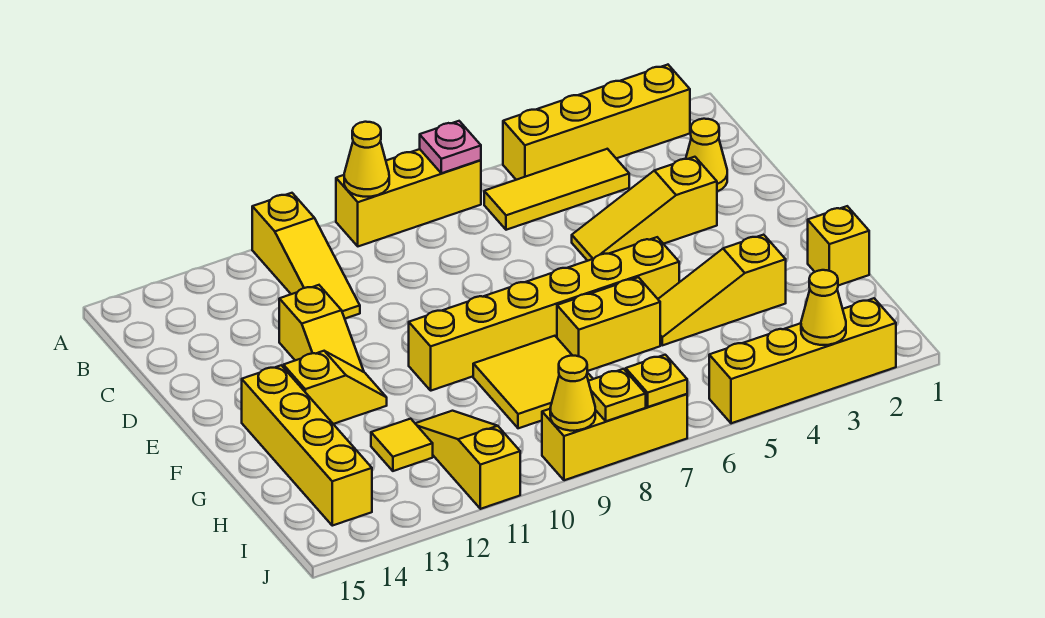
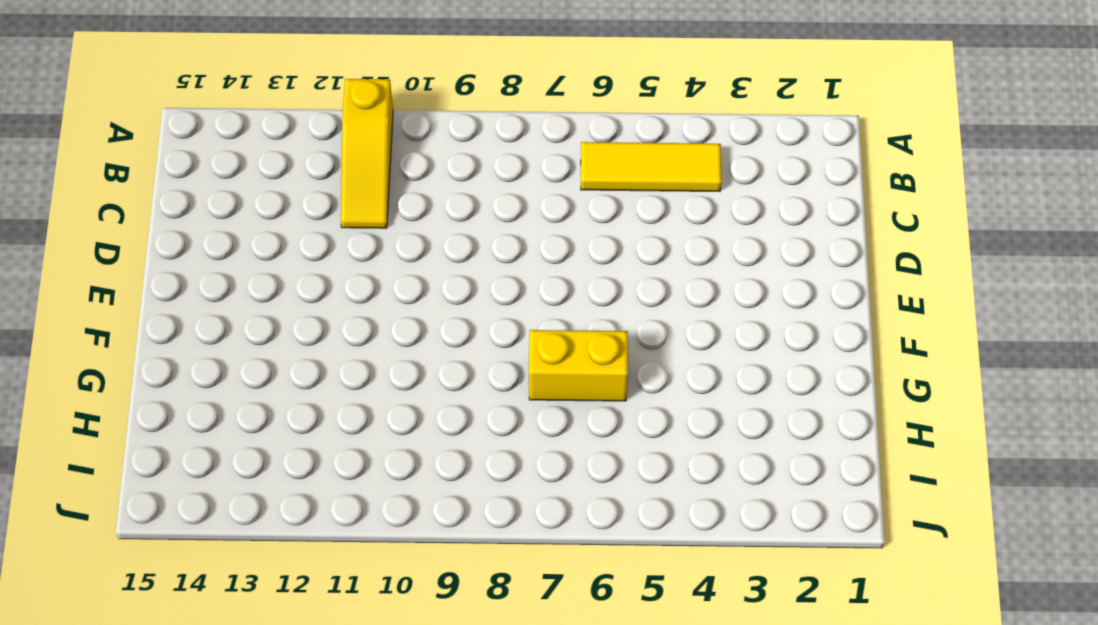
none -> yellow brick A2:A5 level 1
none -> yellow brick A7:A9 level 1
none -> yellow cone C2 level 1

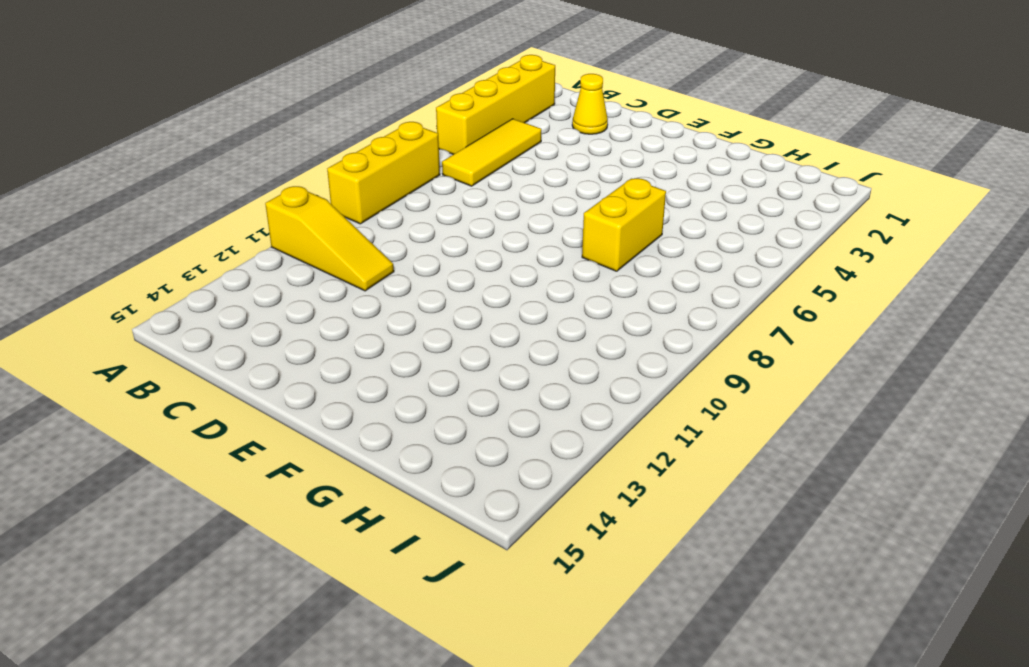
none -> yellow slope D3:D5 level 1 top 3
none -> yellow slope D12:E12 level 1 top D
none -> yellow brick F5:F10 level 1

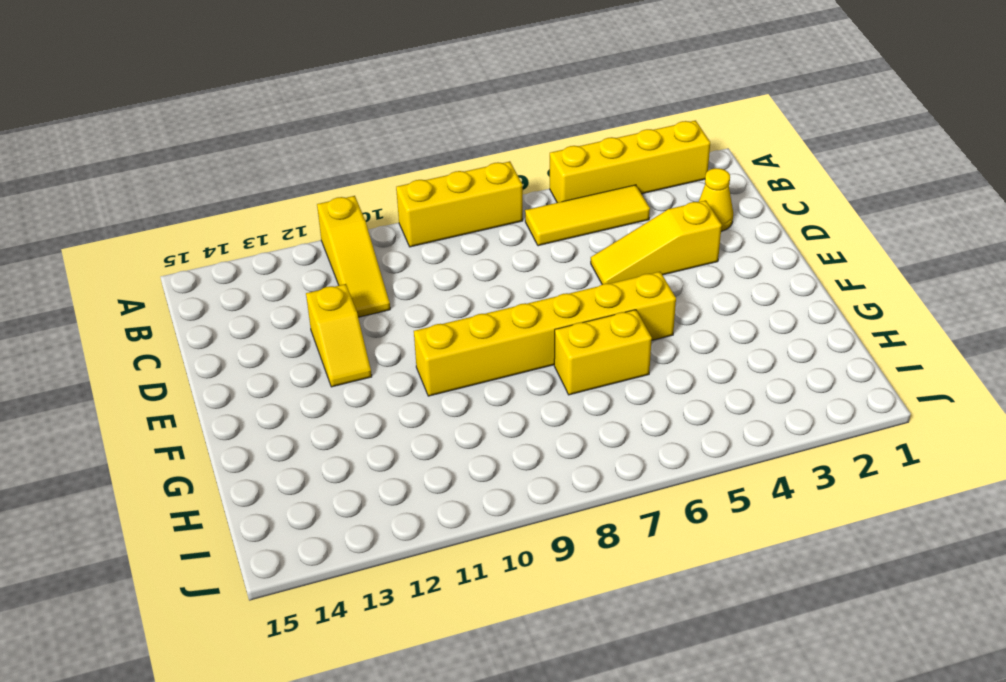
none -> yellow slope F12:F13 level 1 top 13
none -> yellow brick F14:I14 level 1
none -> yellow brick G1 level 1

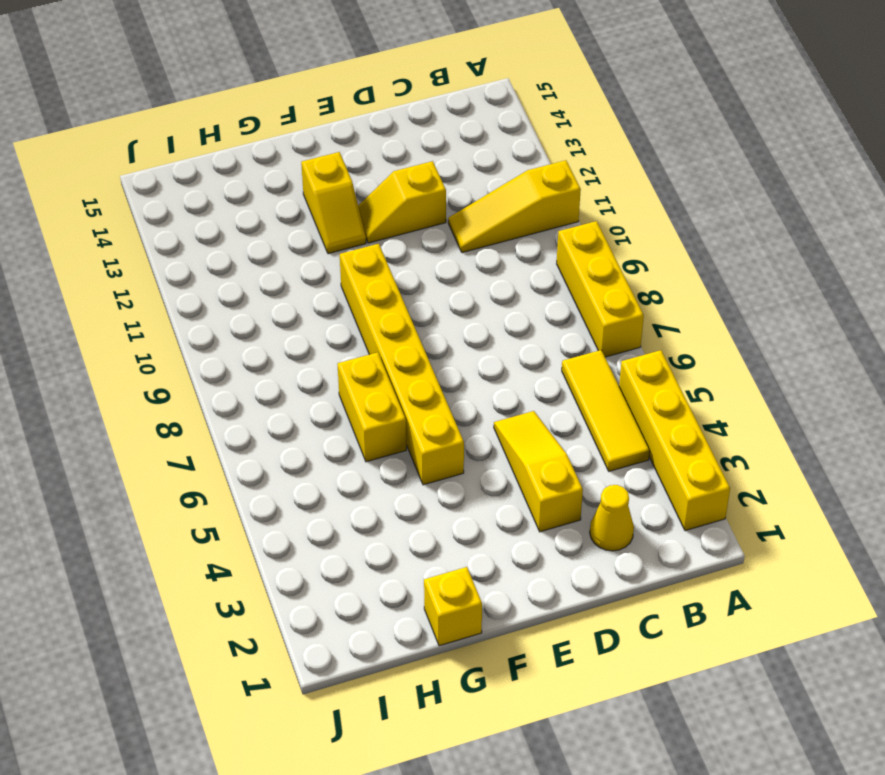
none -> yellow brick F14:I14 level 1
none -> yellow slope G3:G5 level 1 top 3
none -> yellow tile G8:H9 level 1

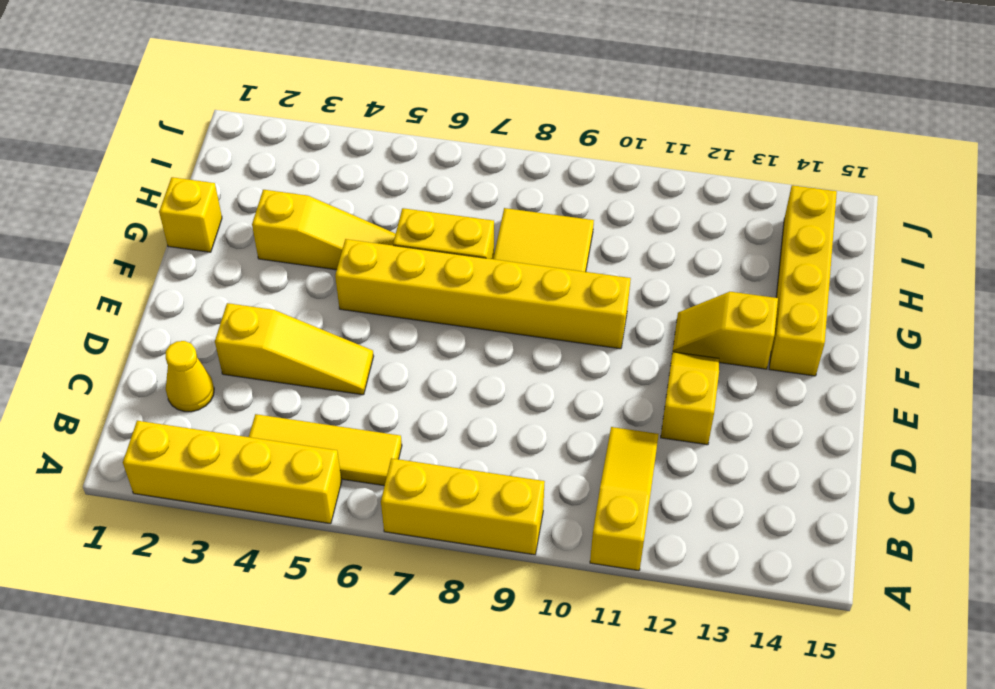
none -> yellow slope H11:J11 level 1 top J
none -> yellow tile H12 level 1
none -> yellow brick J2:J5 level 1

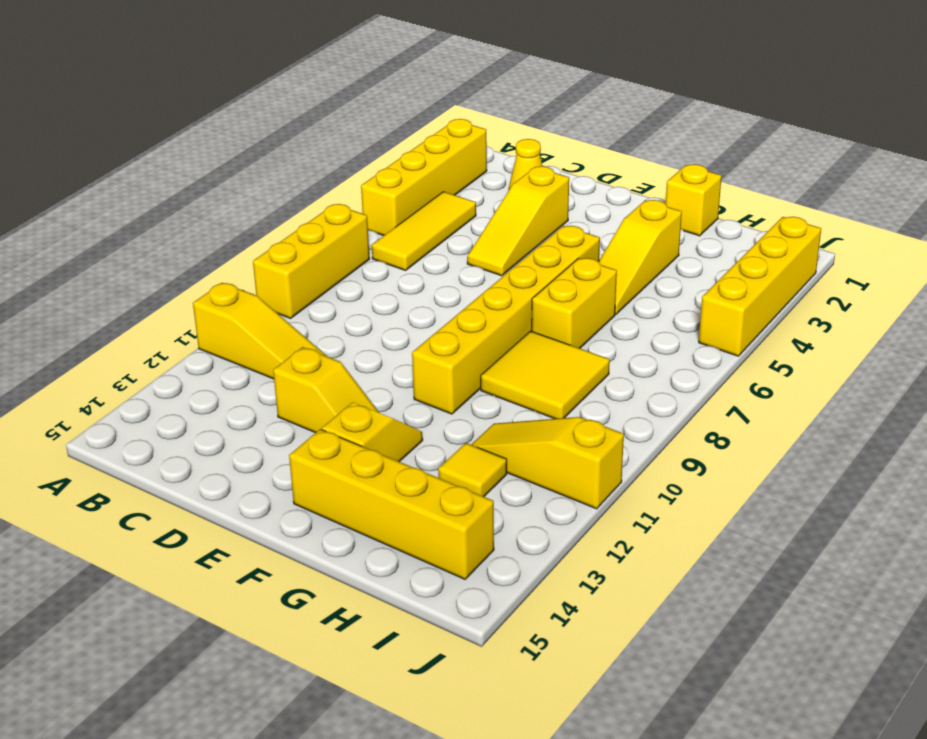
none -> yellow brick J7:J9 level 1
none -> pink plate A7 level 2
none -> yellow cone A9 level 2

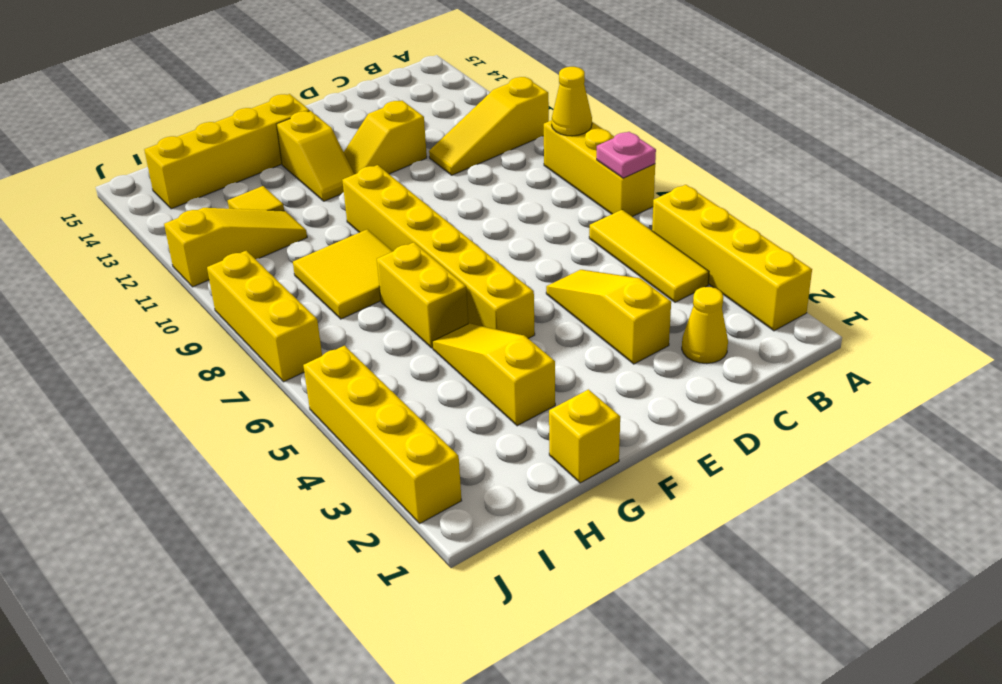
none -> yellow cone J3 level 2
none -> yellow plate J7 level 2
none -> yellow plate J8 level 2

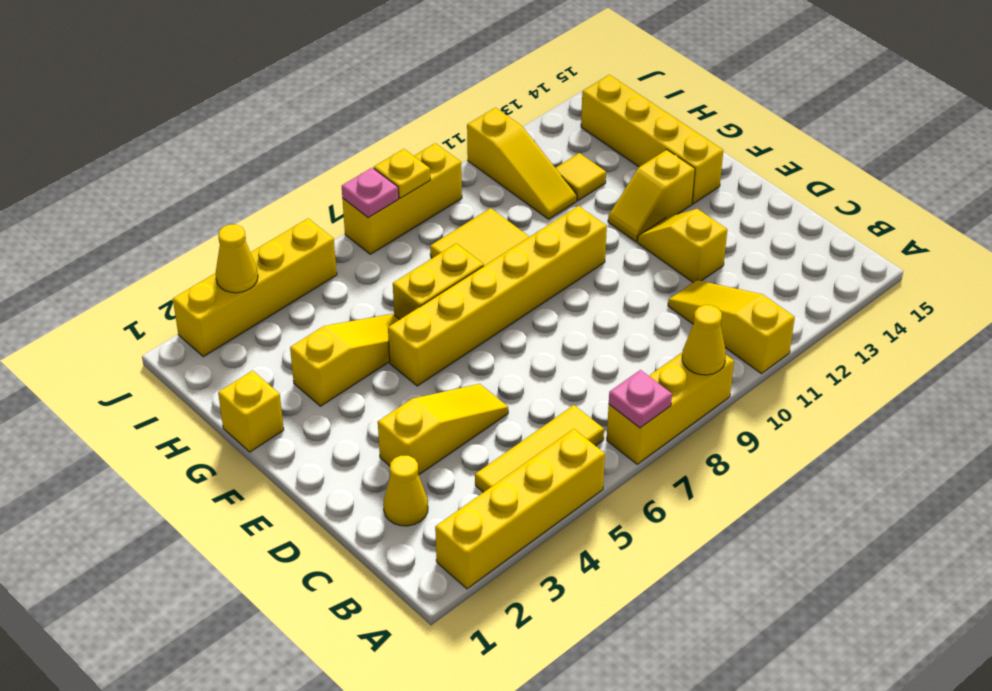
pink plate J7 level 2 -> yellow plate J7 level 2
none -> yellow cone J9 level 2

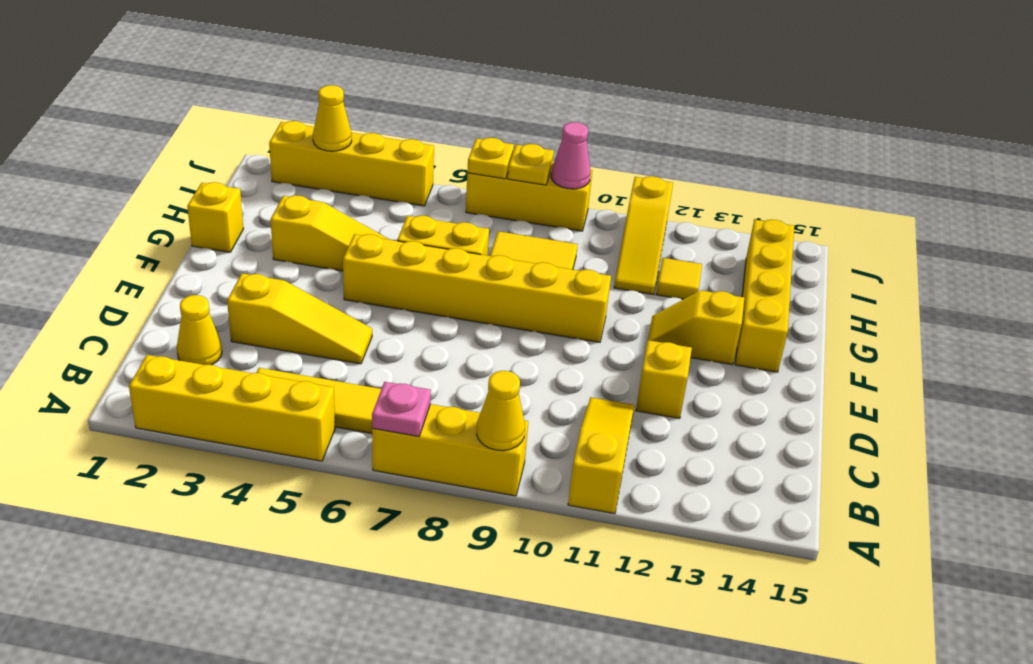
pink cone J9 level 2 -> yellow cone J9 level 2

